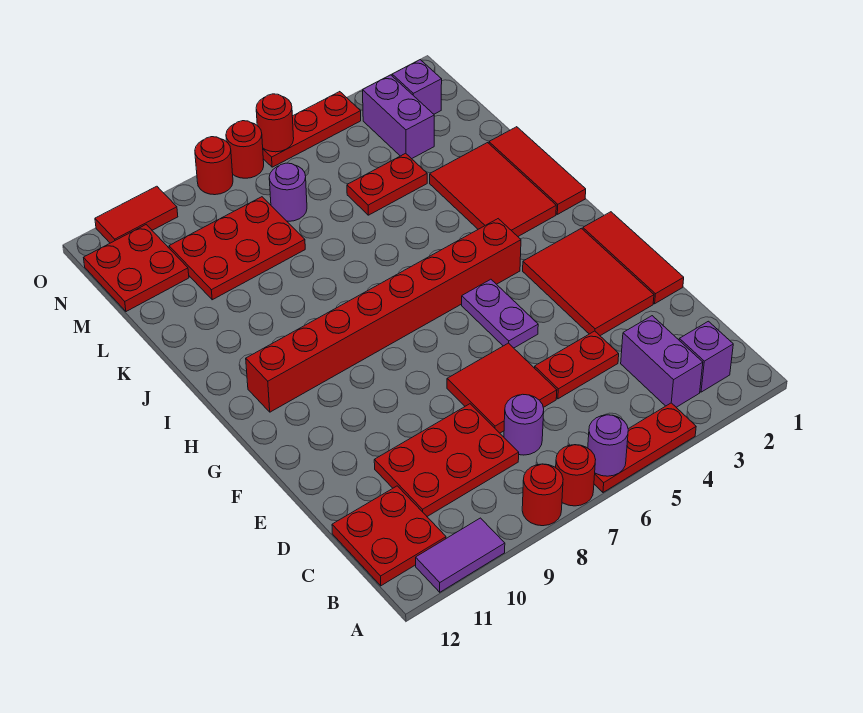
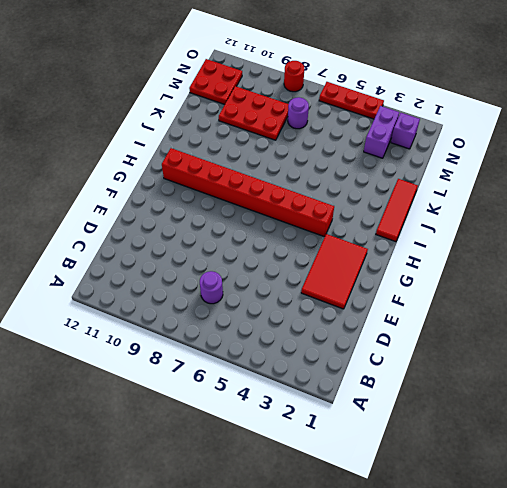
none -> red plate A4:A6 level 1
none -> red round brick A7 level 1
none -> red round brick A8 level 1

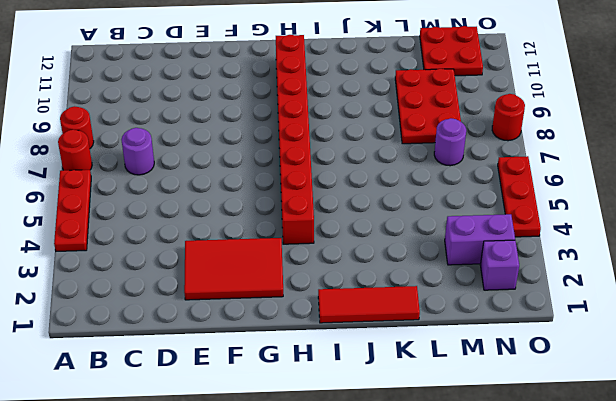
none -> purple tile A10:A11 level 1
none -> purple brick B2 level 1
none -> purple brick B3:C3 level 1

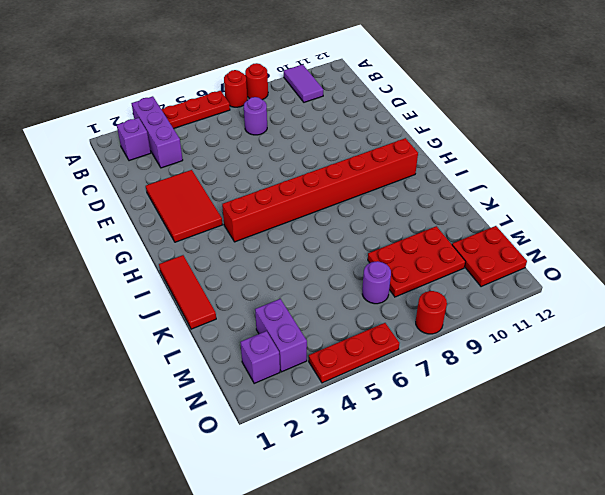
purple brick A3:C3 level 1 -> purple brick B3:C3 level 1
purple tile A10:B10 level 1 -> purple tile A10:A11 level 1
none -> red plate B11:C12 level 1
none -> red plate C8:D10 level 1
none -> red plate D4:D5 level 1

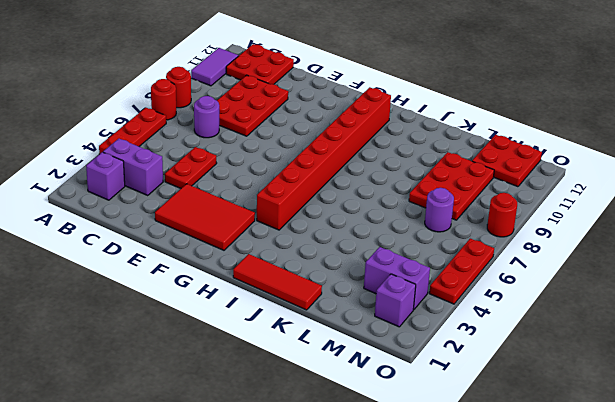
none -> red tile D6:E7 level 1
none -> red tile E1:G1 level 1
none -> purple plate F5:G5 level 1

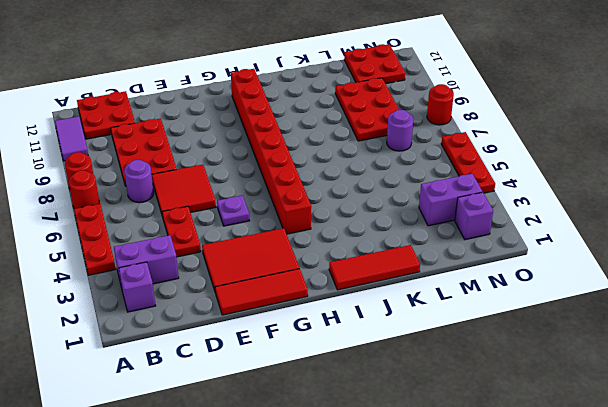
purple plate F5 level 1 -> purple plate F5:G5 level 1
none -> red tile I2:K3 level 1
none -> red plate L4:L5 level 1
none -> red round brick O7 level 1

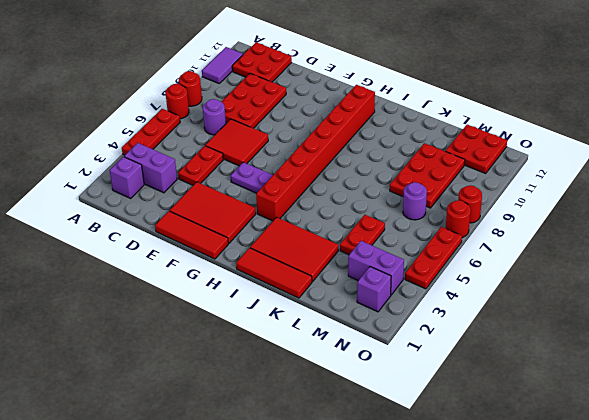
none -> red tile O10:O11 level 1
none -> purple round brick A6 level 2
none -> red round brick O6 level 2

